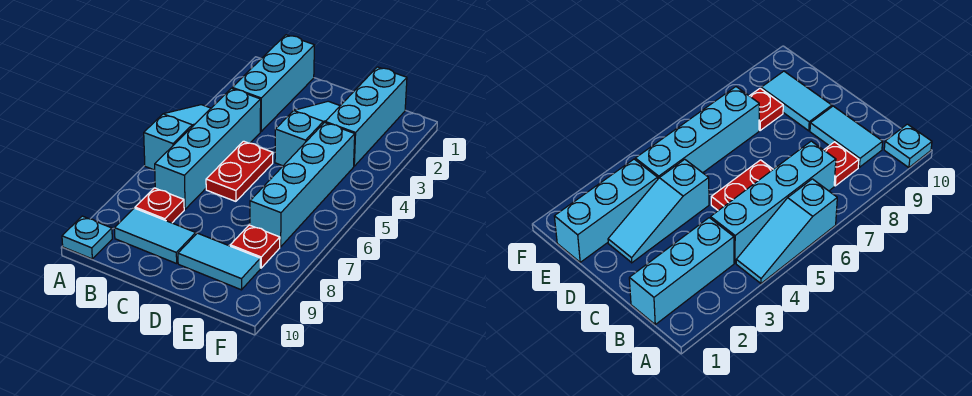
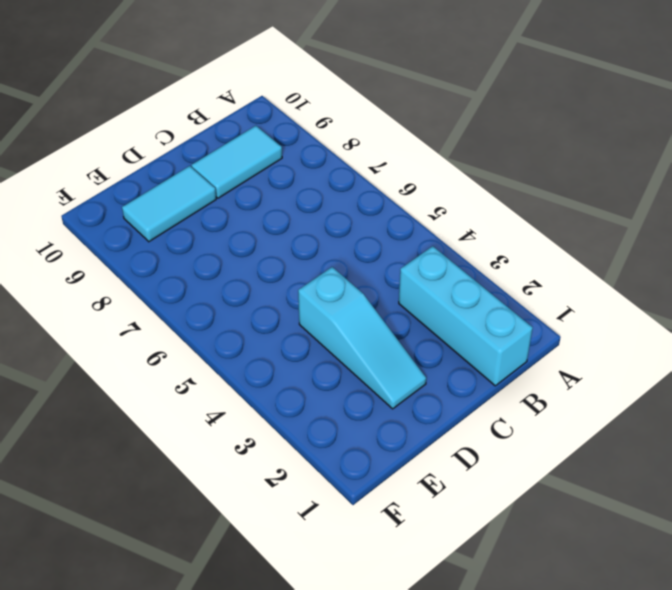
none -> cyan slope A4:A6 level 1 top 6
none -> cyan plate A10 level 1
none -> cyan brick B4:B7 level 1

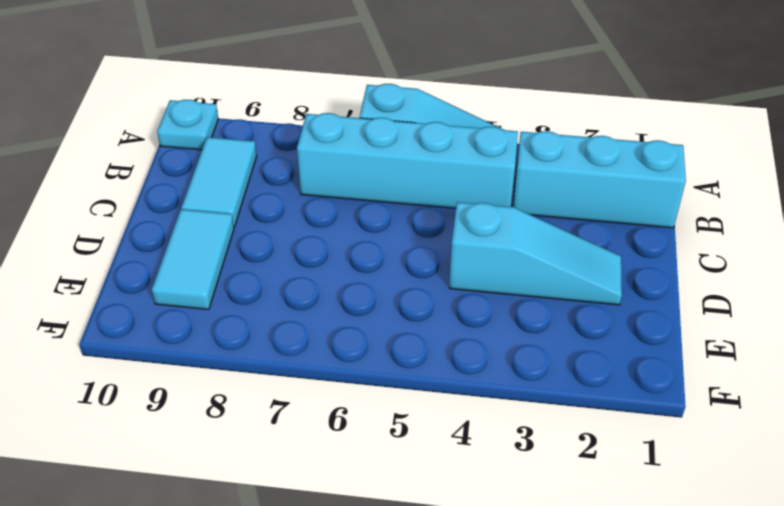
none -> red plate B8 level 1
none -> red plate C5:C6 level 1
none -> cyan brick E1:E3 level 1

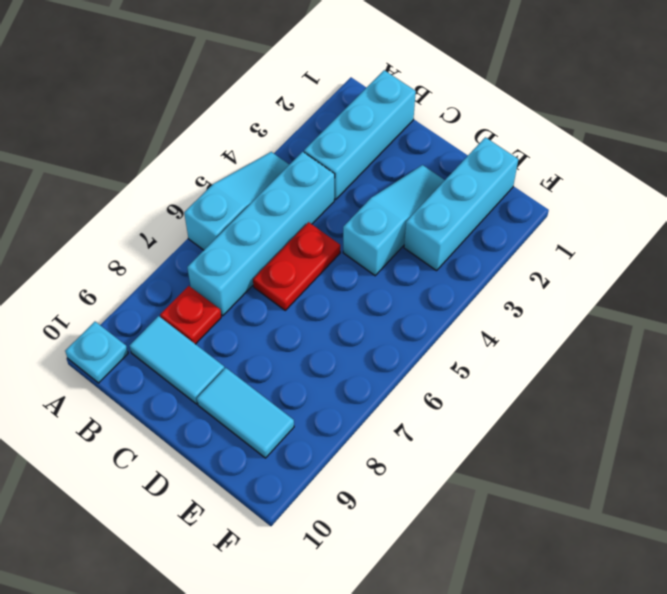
none -> cyan brick E4:E7 level 1
none -> red plate E8 level 1

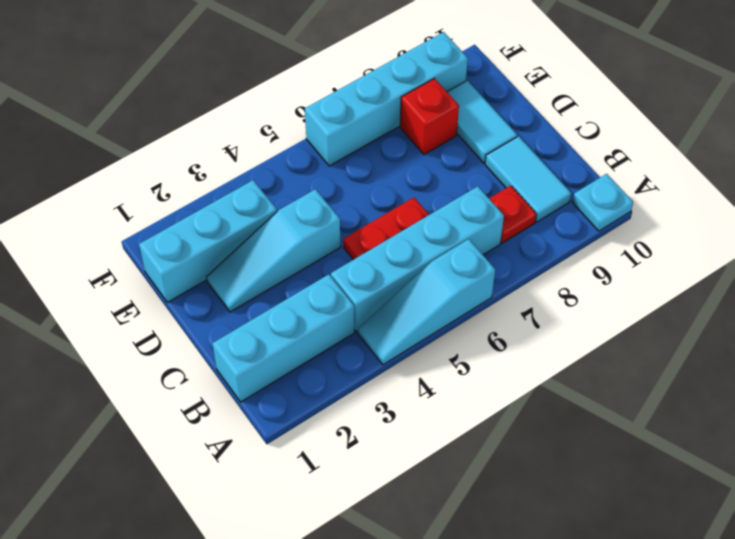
red brick E8 level 1 -> red plate E8 level 1
cyan brick F6:F9 level 1 -> cyan brick E4:E7 level 1

